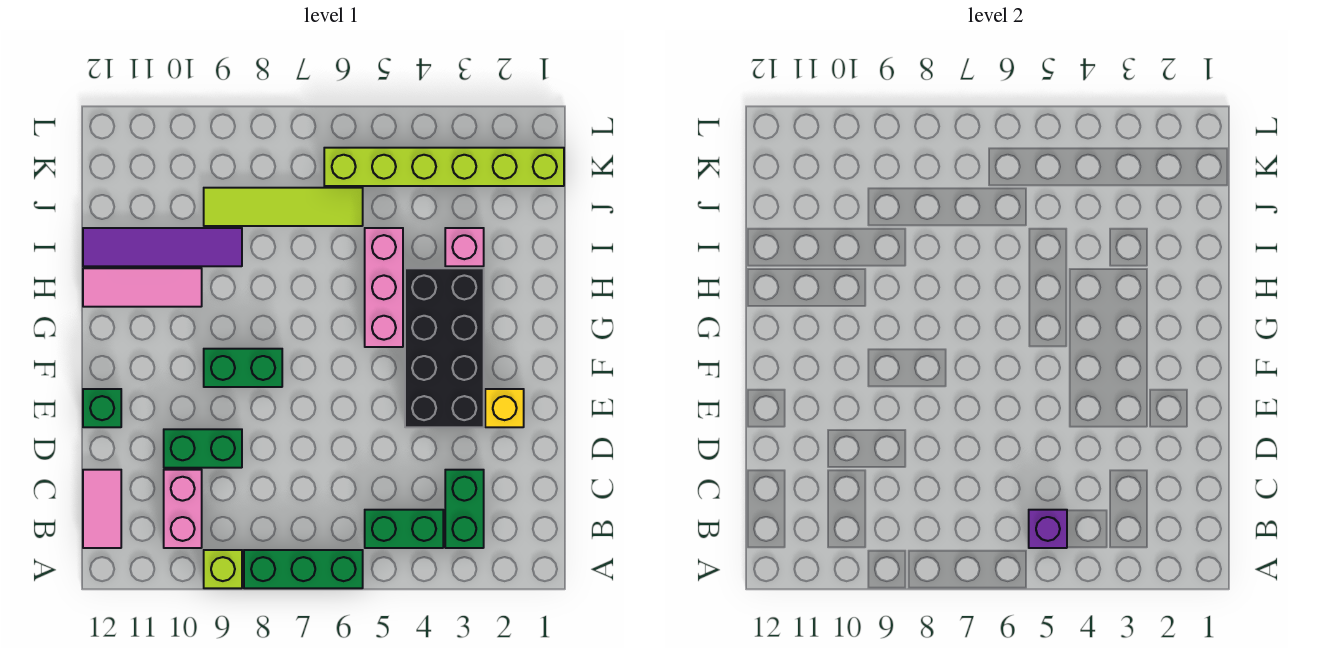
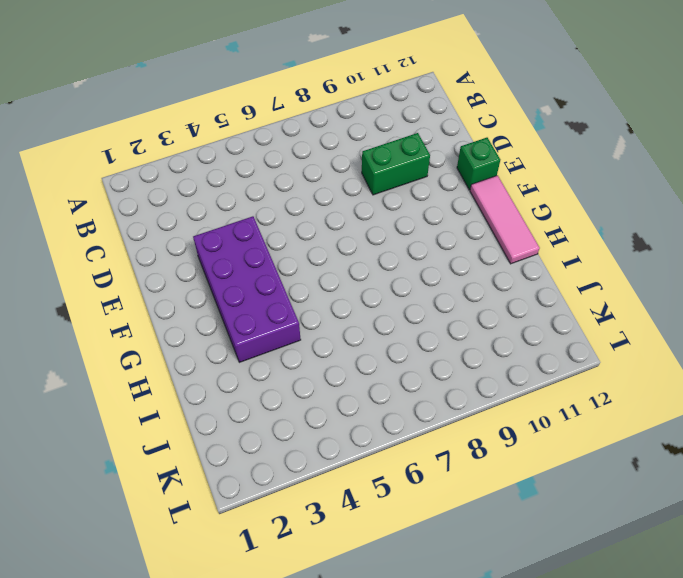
purple brick E3:H4 level 1 -> black brick E3:H4 level 1
pink tile F12:H12 level 1 -> pink tile H10:H12 level 1
none -> green brick A6:A8 level 1
none -> lime brick A9 level 1
none -> green brick B3:C3 level 1

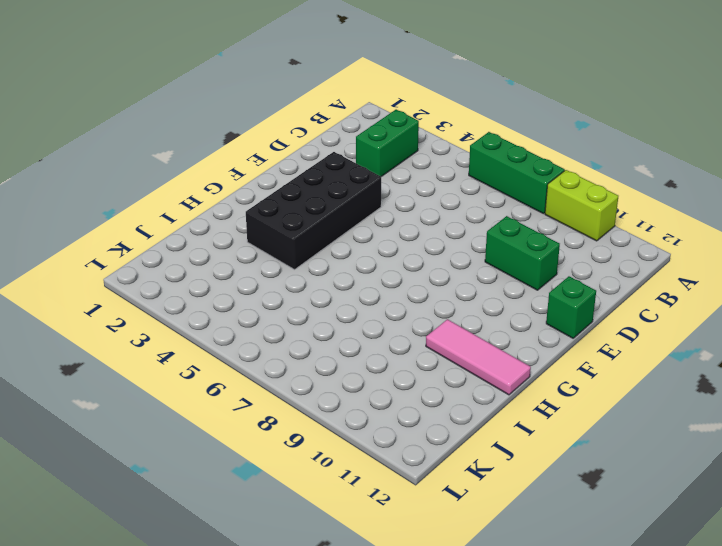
lime brick A9:A10 level 1 -> lime brick A9 level 1
none -> green brick B4:B5 level 1
none -> pink brick B10:C10 level 1
none -> pink tile B12:C12 level 1

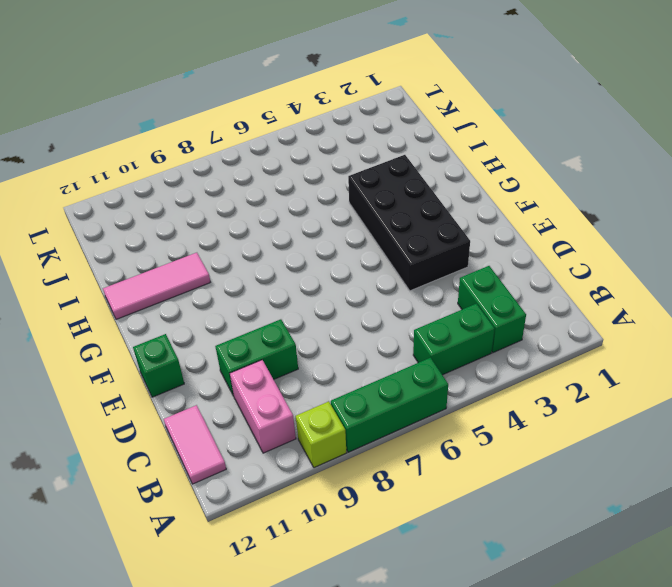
none -> yellow brick E2 level 1
none -> green brick F8:F9 level 1
none -> pink brick G5:I5 level 1

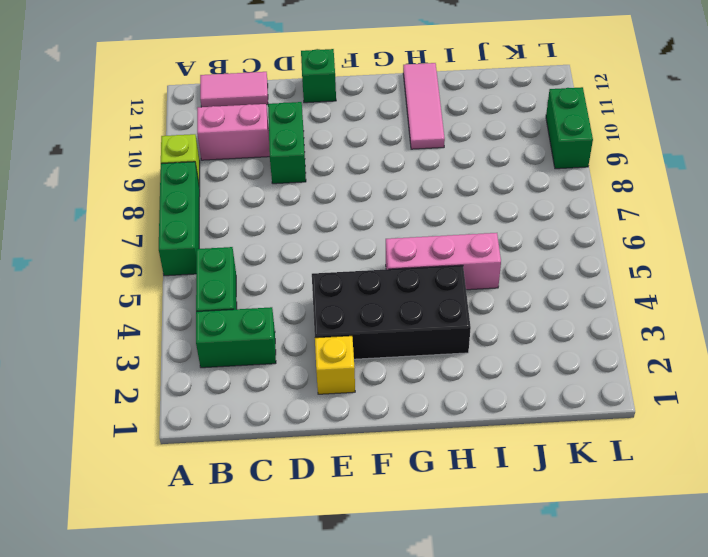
green brick L9:L10 level 1 -> green brick F8:F9 level 1
none -> pink brick I3 level 1
none -> purple tile I9:I12 level 1
none -> lime tile J6:J9 level 1

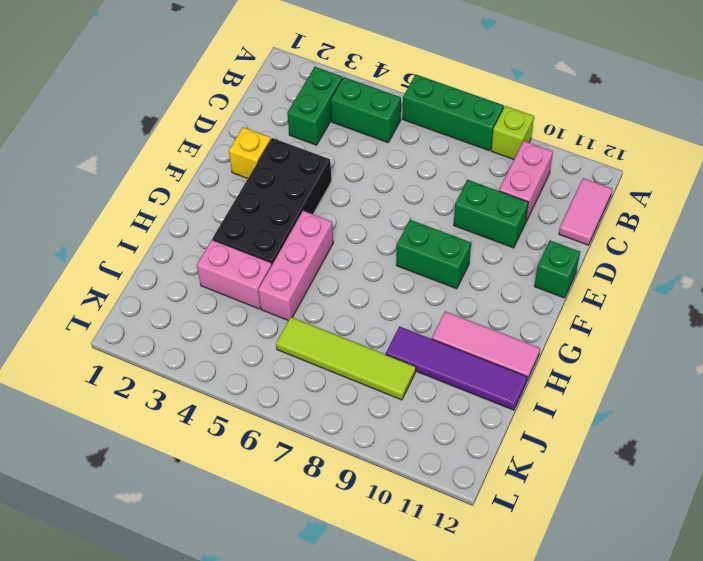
pink brick I3:I4 level 1 -> pink brick I3 level 1
none -> lime brick K1:K6 level 1
none -> purple brick B5 level 2

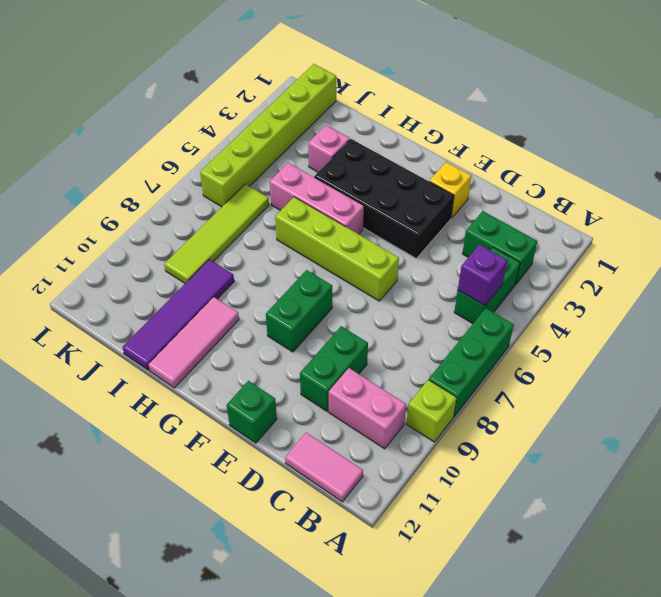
lime brick E6:H6 level 1 -> none

